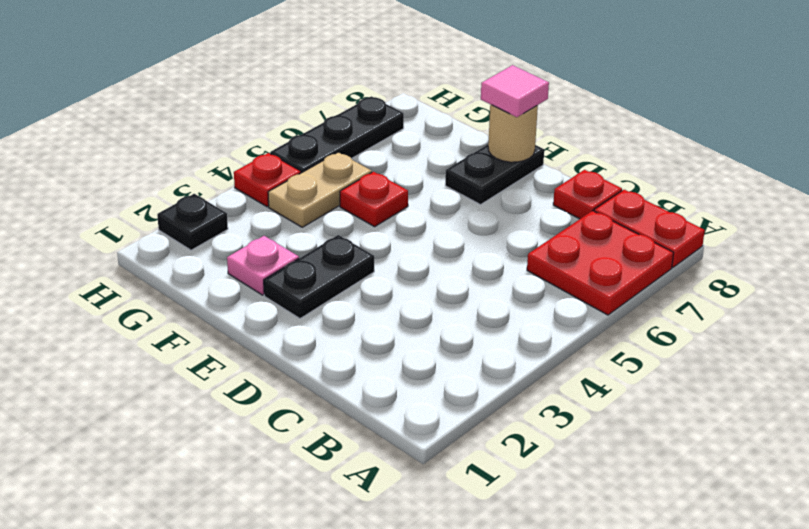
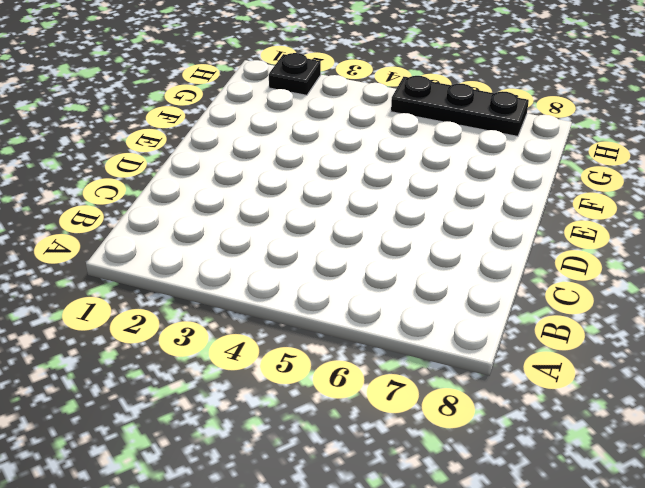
none -> red plate A6:B7 level 1
none -> red plate A8:B8 level 1
none -> red plate C8 level 1

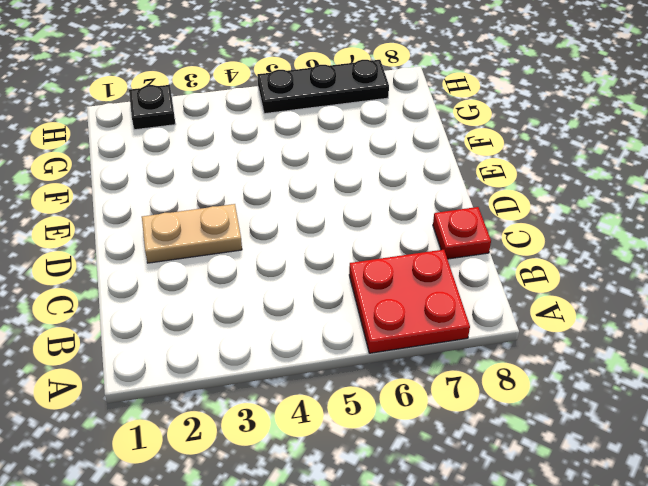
tan plate D2:D3 level 1 -> tan plate G4:G5 level 1
none -> red plate A8:B8 level 1
none -> black plate E2:E3 level 1
none -> black plate E7:E8 level 1

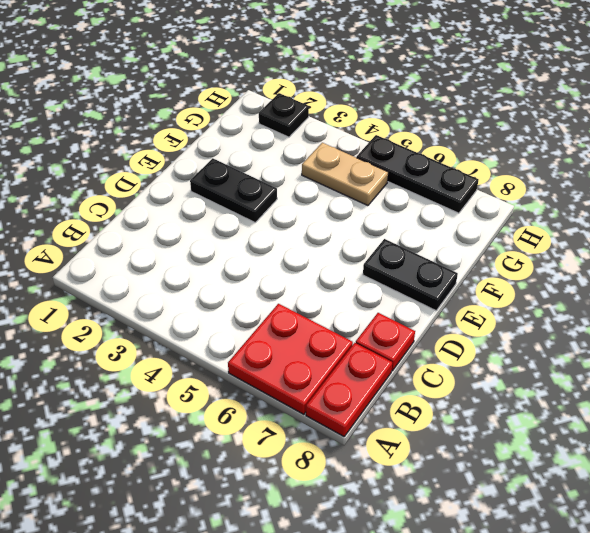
none -> pink plate F2 level 1
none -> red plate F5 level 1
none -> red plate H4 level 1

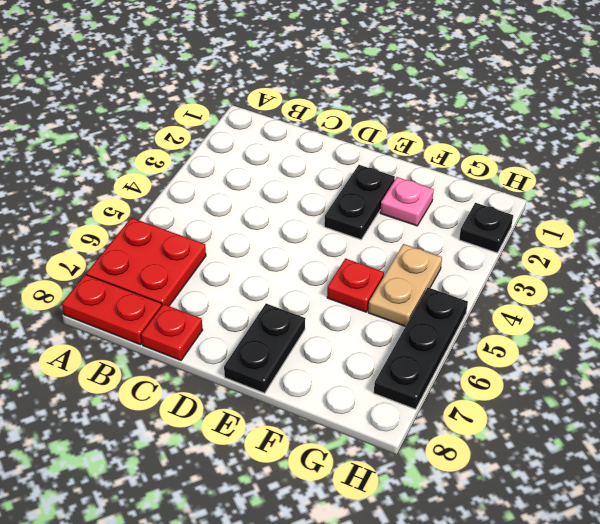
none -> red plate H4 level 1
none -> tan round brick E8 level 2
none -> pink tile E8 level 3

